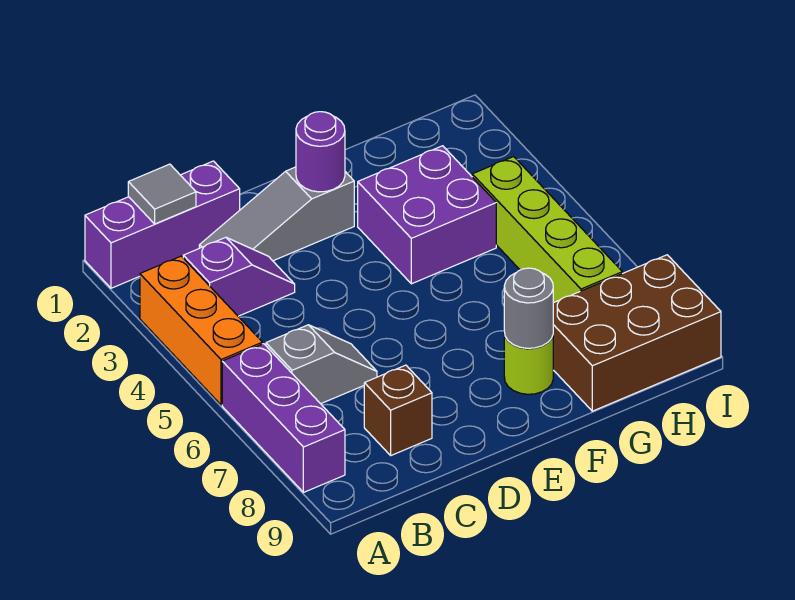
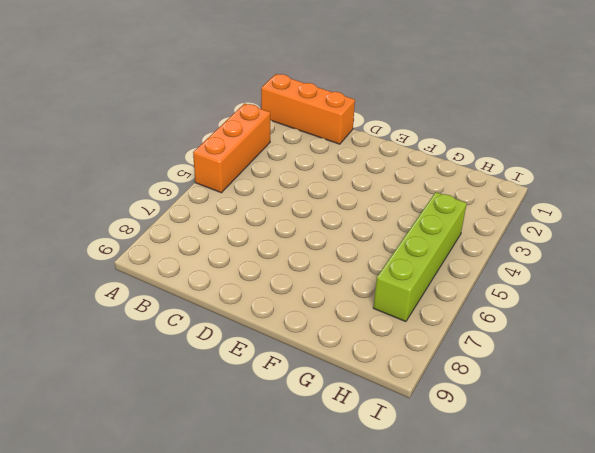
orange brick A1:C1 level 1 -> purple brick A1:C1 level 1
none -> purple brick A6:A8 level 1
none -> purple slope B3:C3 level 1 top B
none -> grey slope B6:C6 level 1 top B

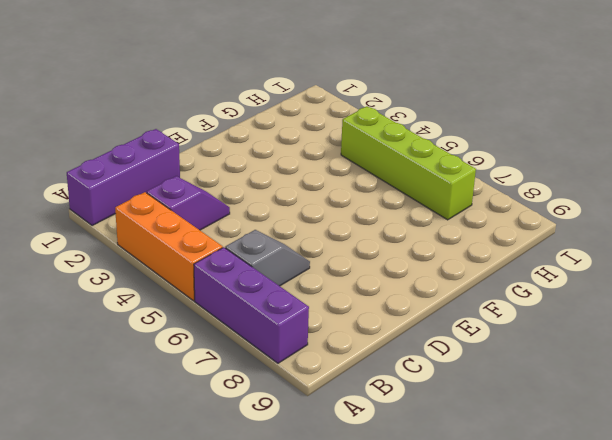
none -> grey slope C2:E2 level 1 top E
none -> brown brick C8 level 1
none -> purple brick F3:G4 level 1

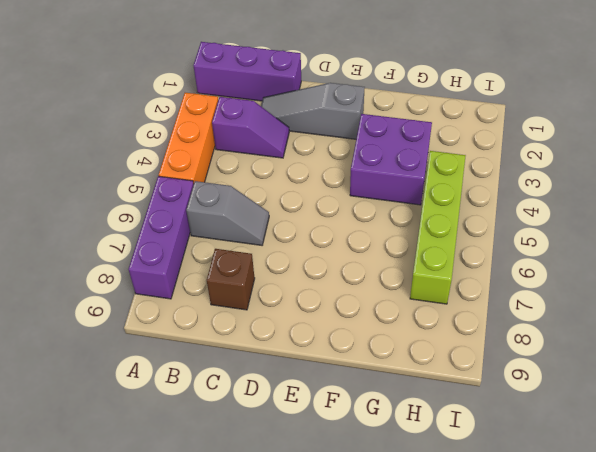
none -> lime round brick F8 level 1
none -> brown brick G8:I9 level 1
none -> grey tile B1 level 2

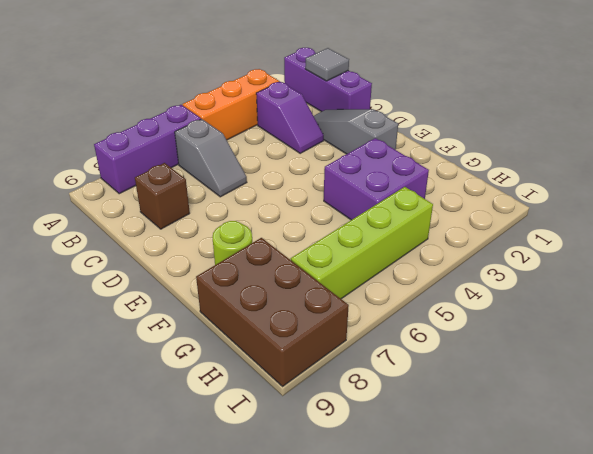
none -> purple round brick E2 level 2
none -> grey round brick F8 level 2

